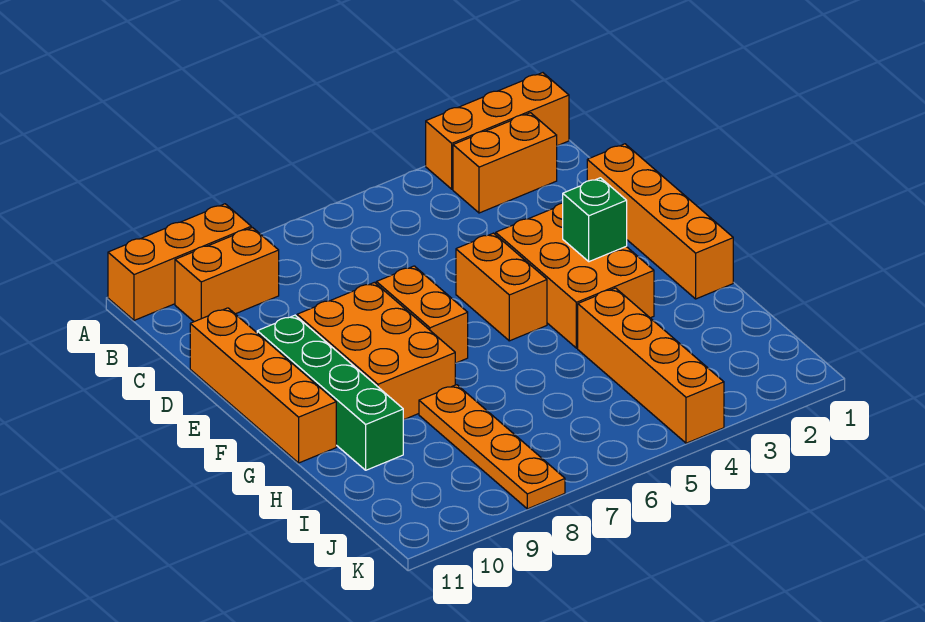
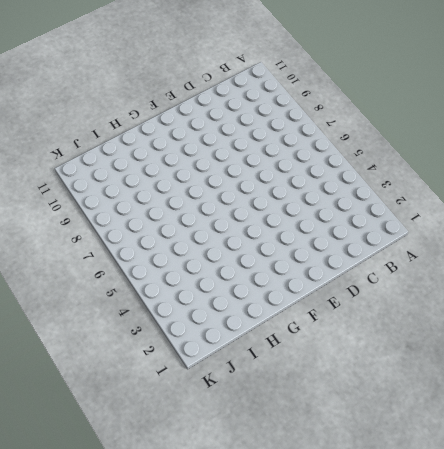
none -> orange brick A1:A3 level 1
none -> orange brick A9:A11 level 1
none -> orange brick B2:B3 level 1

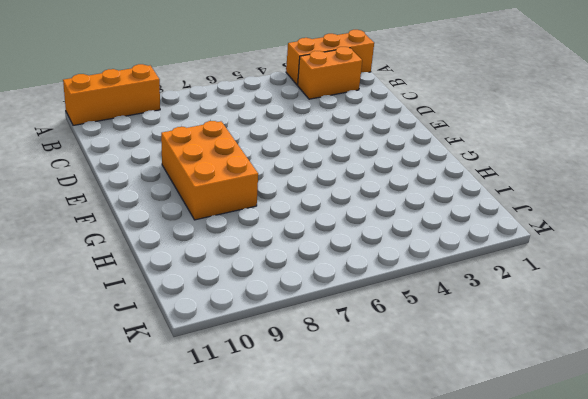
none -> orange brick B9:B10 level 1
none -> orange brick D1:G1 level 1
none -> orange brick D11:G11 level 1

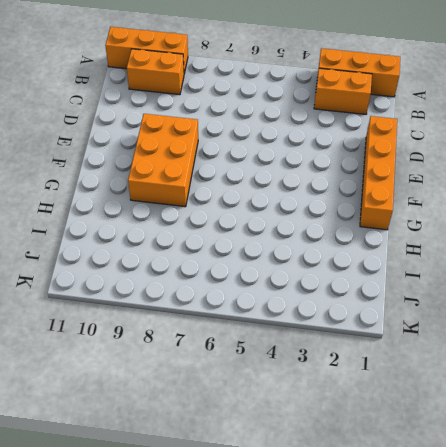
none -> orange brick D11:G11 level 1
none -> orange brick E3:G4 level 1
none -> orange brick E5:F5 level 1

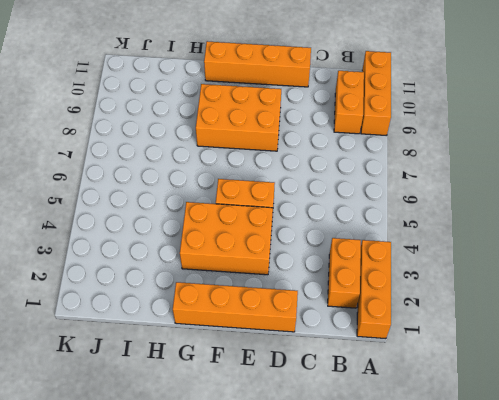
none -> orange brick E7:F7 level 1
none -> green brick E10:H10 level 1
none -> orange brick H4:K4 level 1

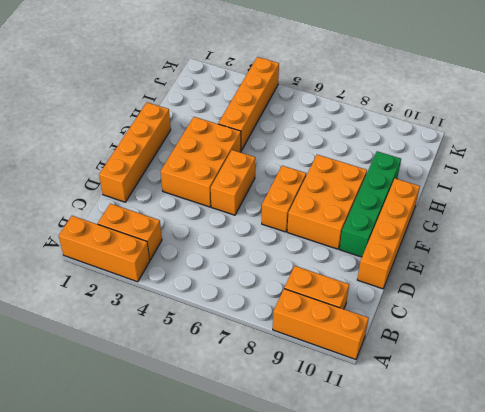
none -> orange plate H8:K8 level 1
none -> green brick F3 level 2

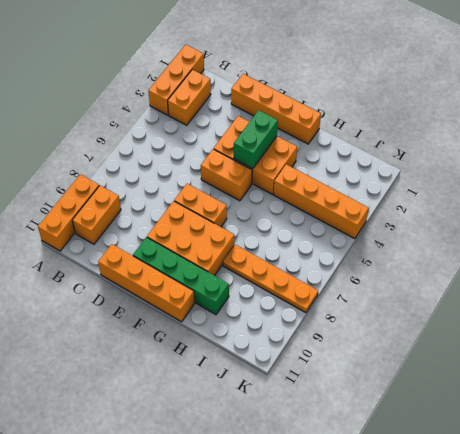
green brick F3:F4 level 2 -> green brick F3 level 2

